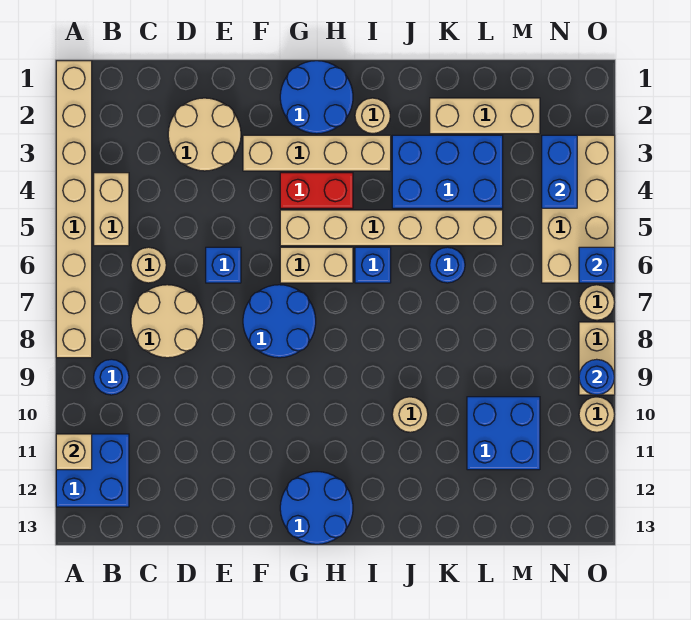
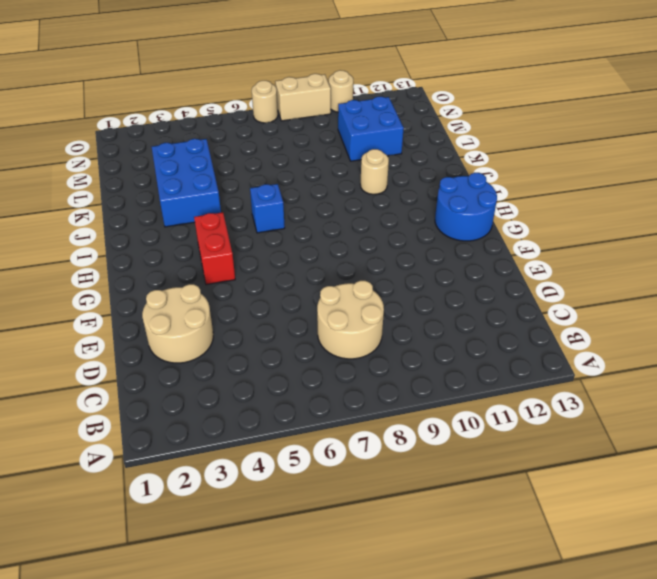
none -> tan brick A1:A8 level 1
none -> blue brick A11:B12 level 1
none -> tan brick B4:B5 level 1
none -> blue round brick B9 level 1

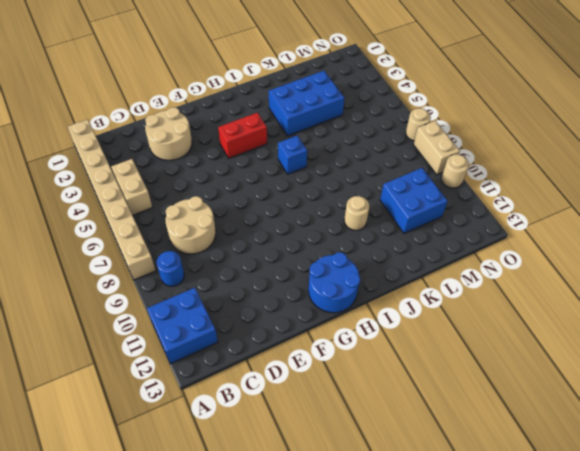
none -> tan round brick C6 level 1
none -> blue brick E6 level 1
none -> tan brick F3:I3 level 1
none -> blue round brick F7:G8 level 1

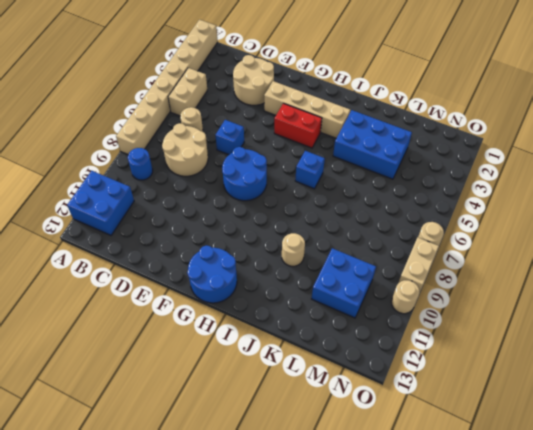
none -> blue round brick G1:H2 level 1
none -> tan brick G5:L5 level 1
none -> tan brick G6:H6 level 1
none -> tan round brick I2 level 1

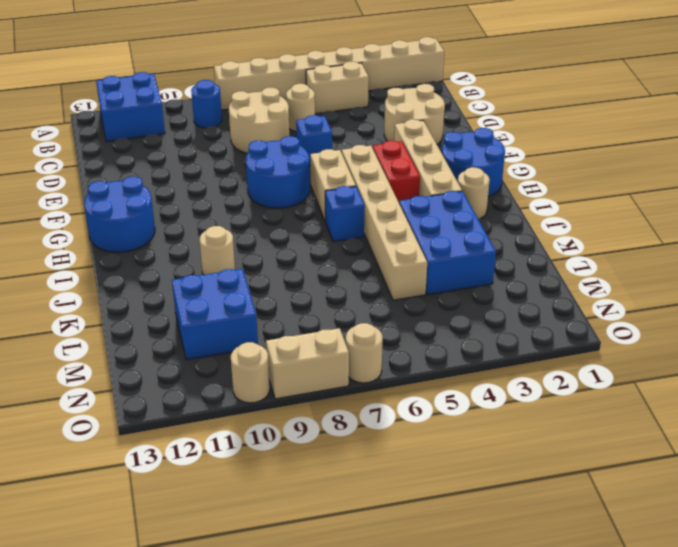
none -> tan brick K2:M2 level 1
none -> blue round brick K6 level 1
none -> tan brick N3:O6 level 1
none -> tan brick A11 level 2

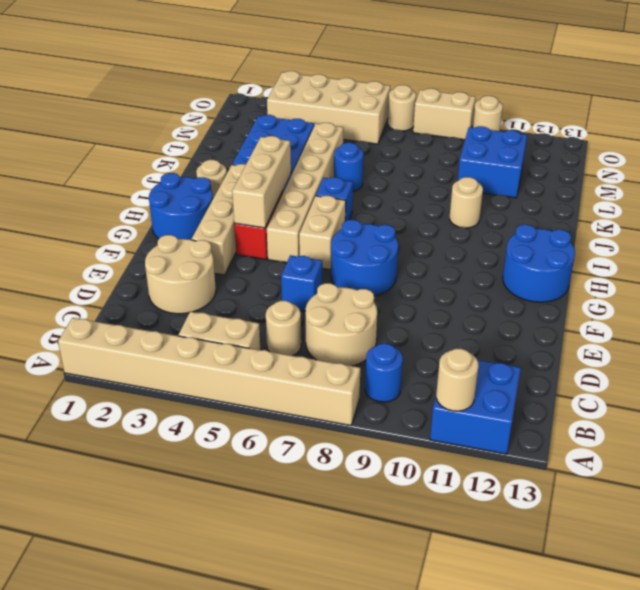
tan round brick A11 level 2 -> tan brick A11 level 2
tan brick G4:I4 level 2 -> tan brick K2:M2 level 1
none -> blue brick N3:N4 level 2
none -> blue brick O6 level 2
none -> blue round brick O9 level 2

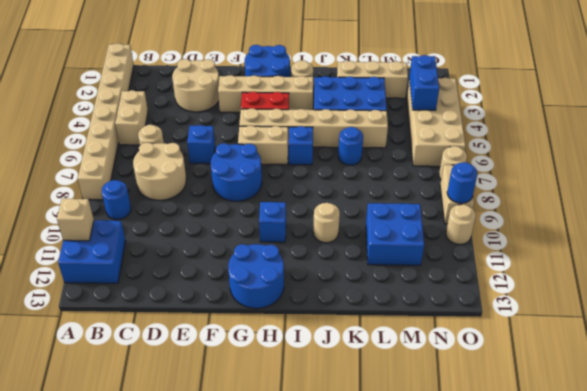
blue brick H10 level 1 -> blue brick O6 level 2

